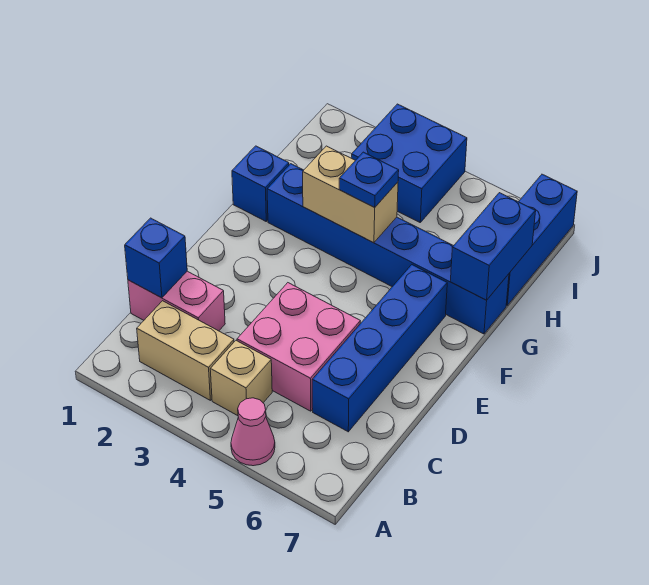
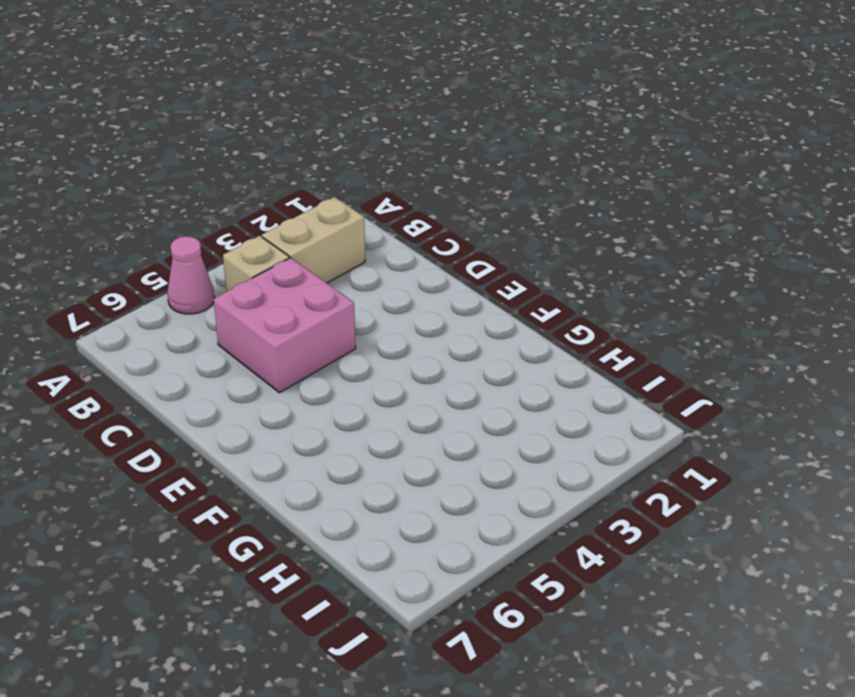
none -> pink brick C1:C2 level 1
none -> blue brick C6:F6 level 1
none -> blue brick G1 level 1

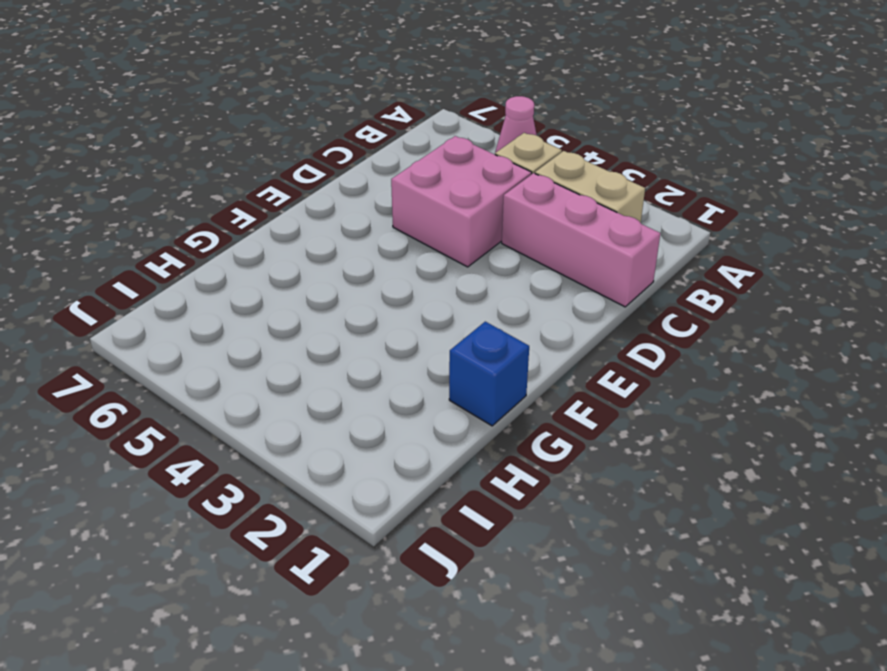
pink brick C1:C3 level 1 -> pink brick C1:C2 level 1
none -> blue brick C6:F6 level 1
none -> blue brick G2:G7 level 1
none -> blue brick H7:J7 level 1

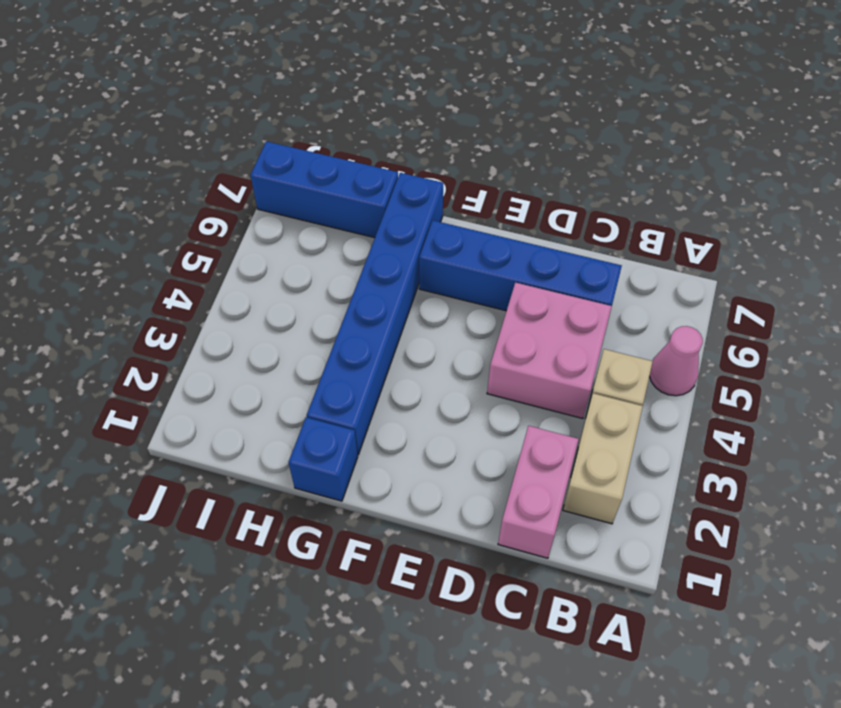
none -> blue brick I3:J4 level 1
none -> blue brick C1 level 2
none -> tan brick G3:G4 level 2

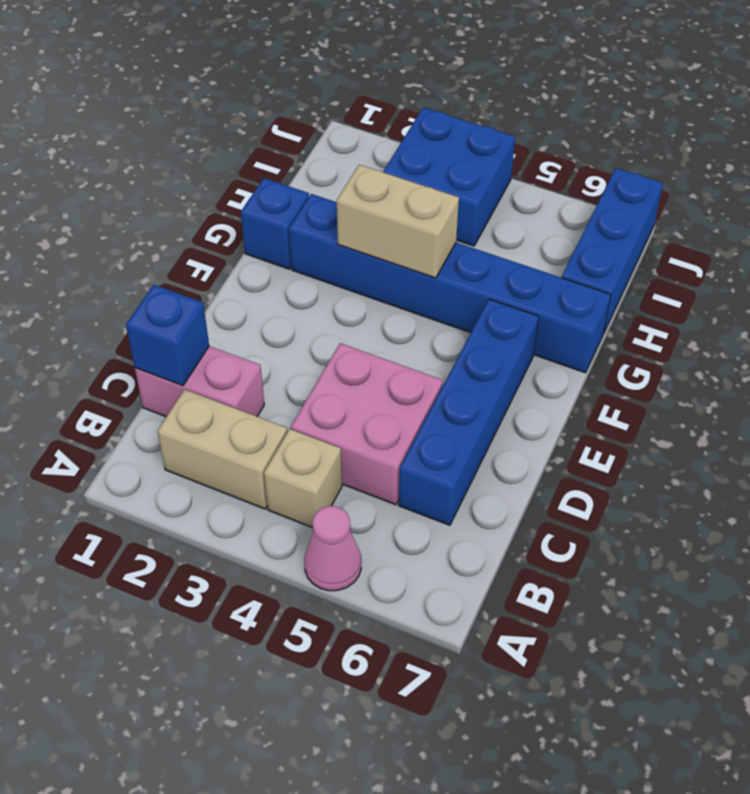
none -> blue brick G7:H7 level 2
none -> blue plate G4 level 3

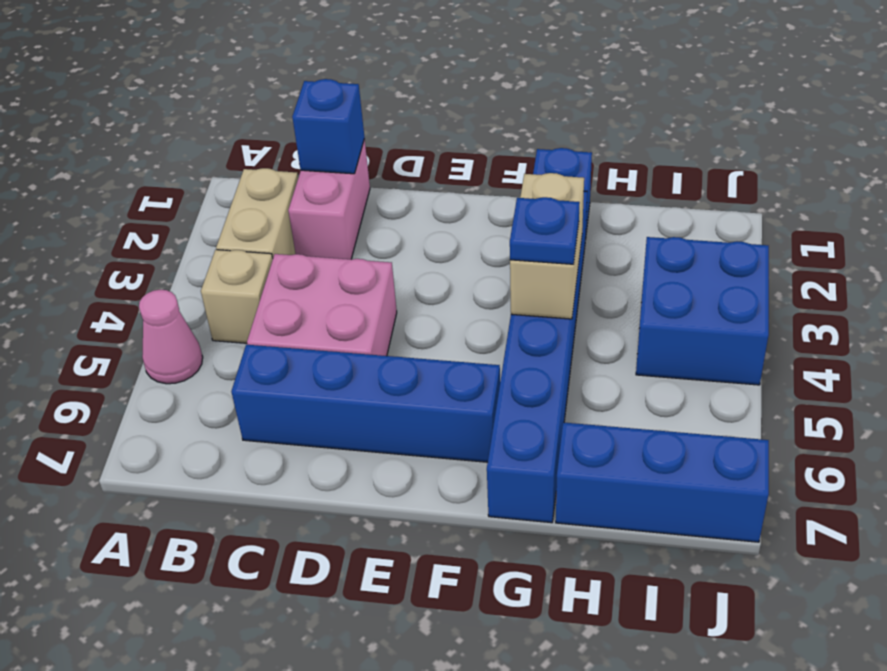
none -> blue brick G7:H7 level 2

